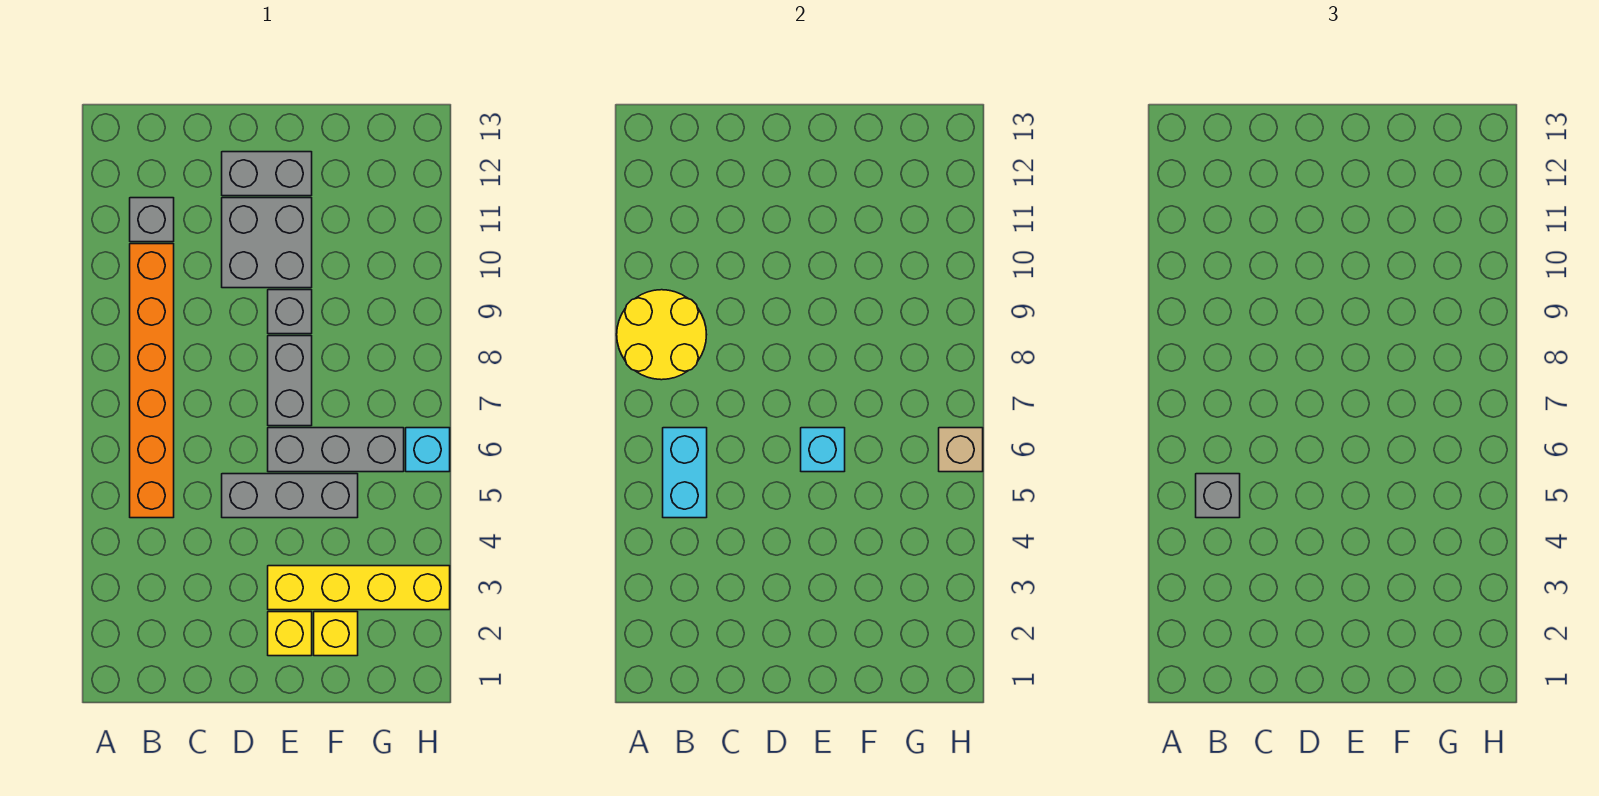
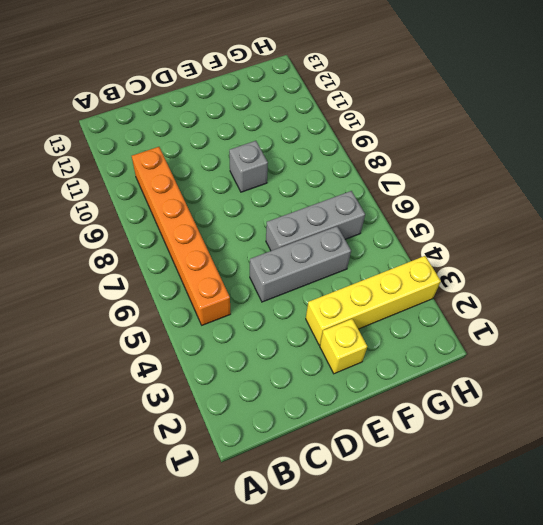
none -> grey brick B11 level 1
none -> grey brick D10:E11 level 1
none -> grey brick D12:E12 level 1

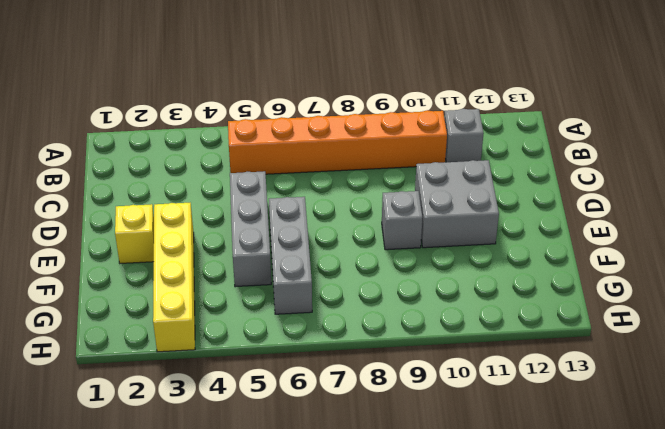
none -> grey brick D12:E12 level 1
none -> grey brick E7:E8 level 1
none -> yellow brick F2 level 1

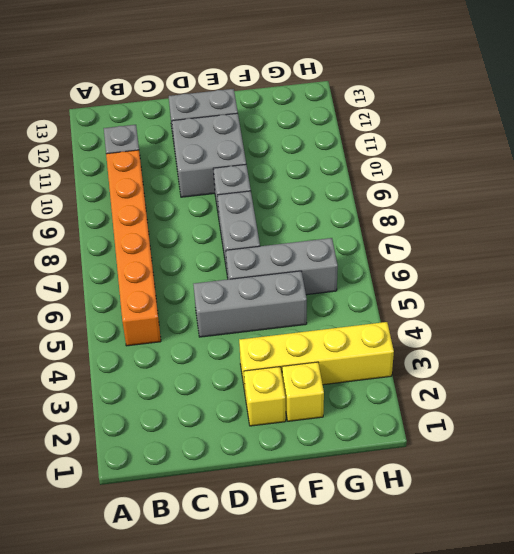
none -> cyan brick H6 level 1
none -> yellow round brick A8:B9 level 2
none -> cyan brick B5:B6 level 2

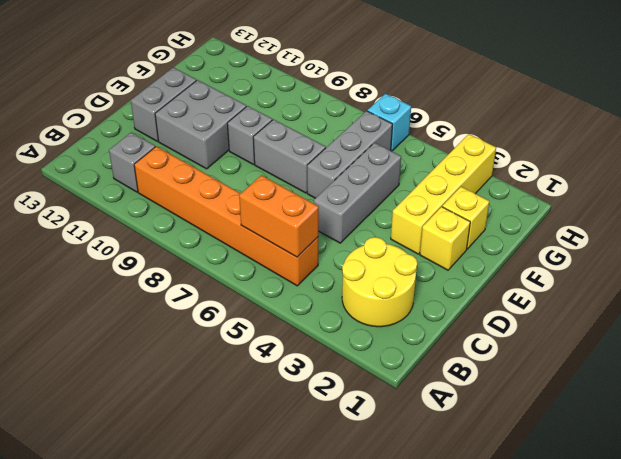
yellow round brick B2:C3 level 1 -> yellow round brick A8:B9 level 2
orange brick B5:B6 level 2 -> cyan brick B5:B6 level 2
none -> cyan brick E6 level 2
none -> tan brick H6 level 2
none -> grey brick B5 level 3

